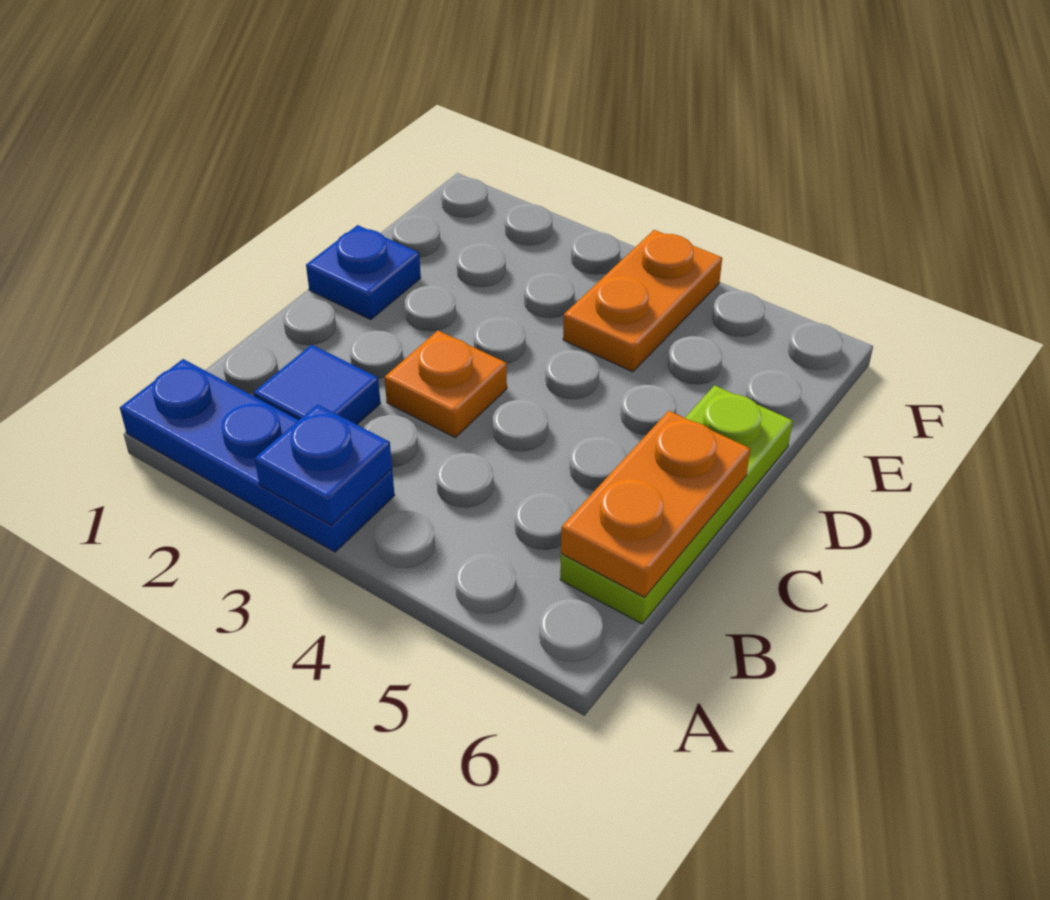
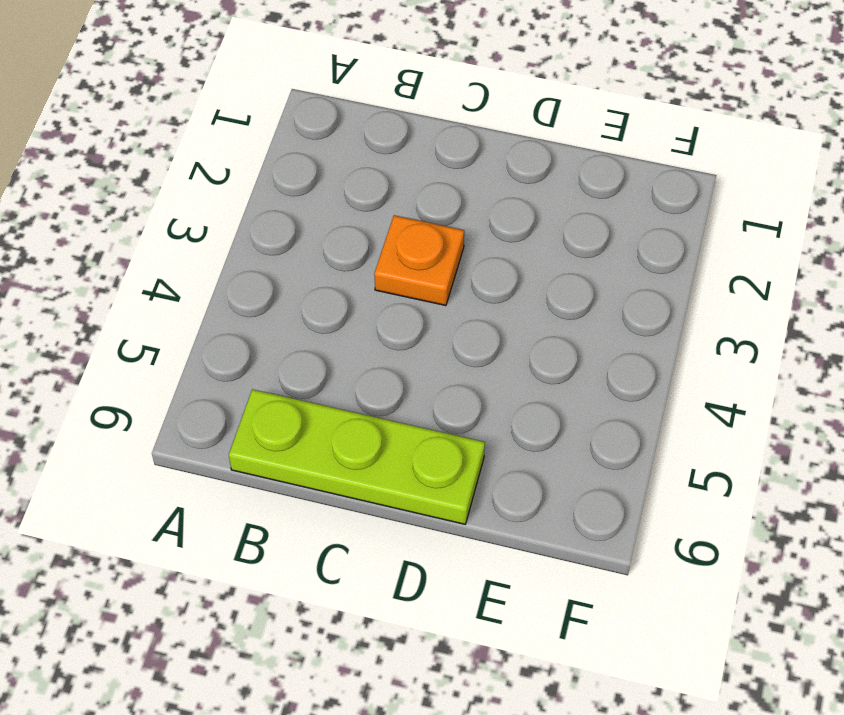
none -> blue plate A1:A3 level 1
none -> blue tile B2 level 1

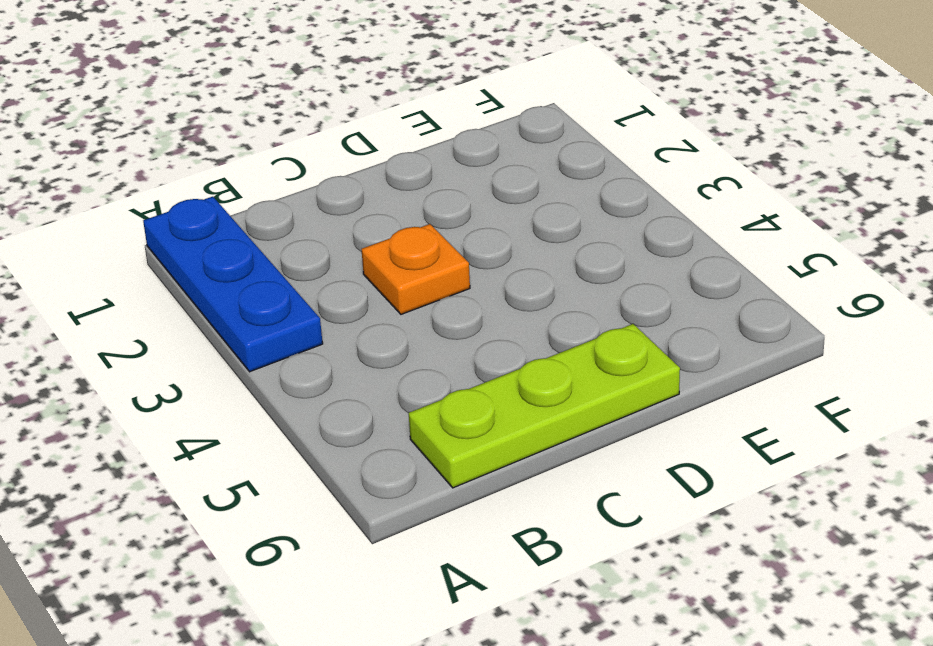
none -> blue tile B2 level 1
none -> blue plate D1 level 1

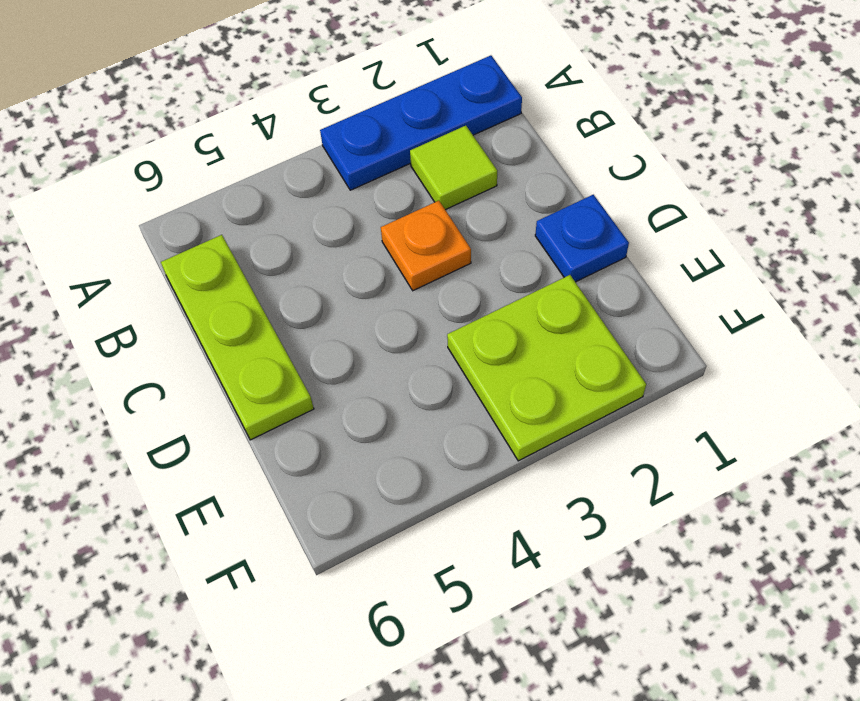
lime tile B2 level 1 -> blue tile B2 level 1
lime plate E2:F3 level 1 -> none
none -> orange plate E4:F4 level 1
none -> blue plate A3 level 2

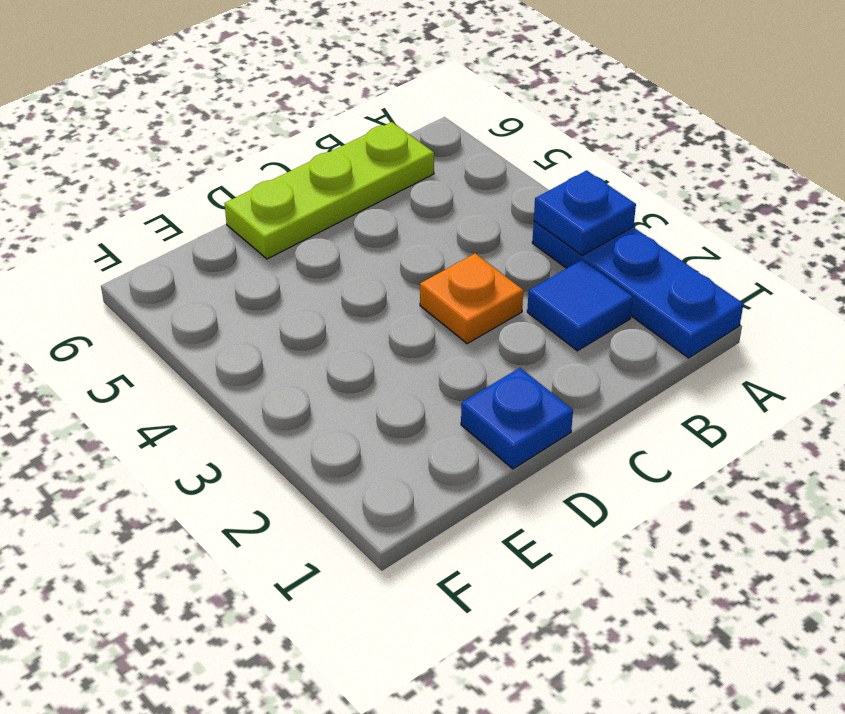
none -> orange plate E4:F4 level 1
none -> orange plate B6:C6 level 2

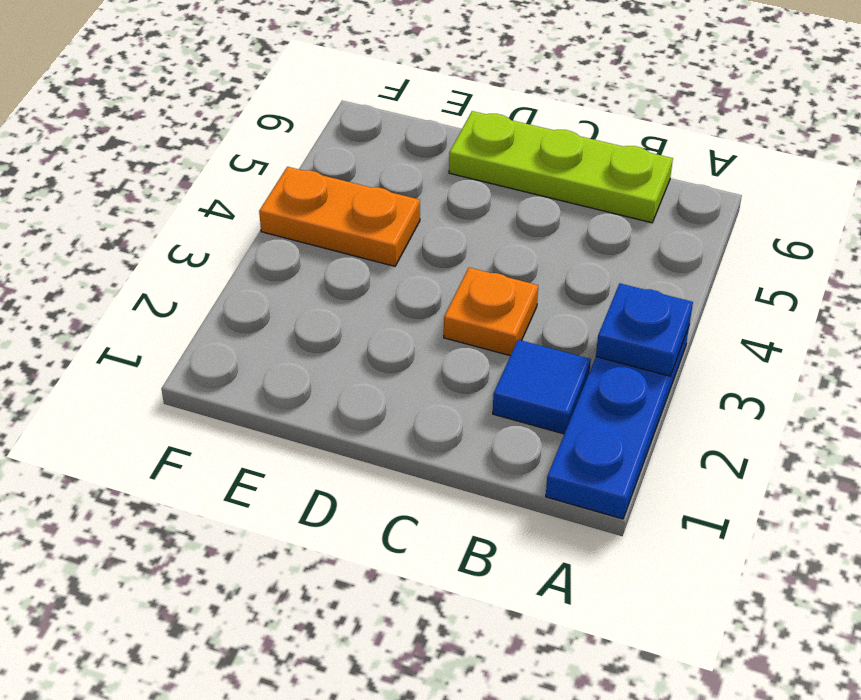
none -> blue plate D1 level 1
none -> orange plate B6:C6 level 2

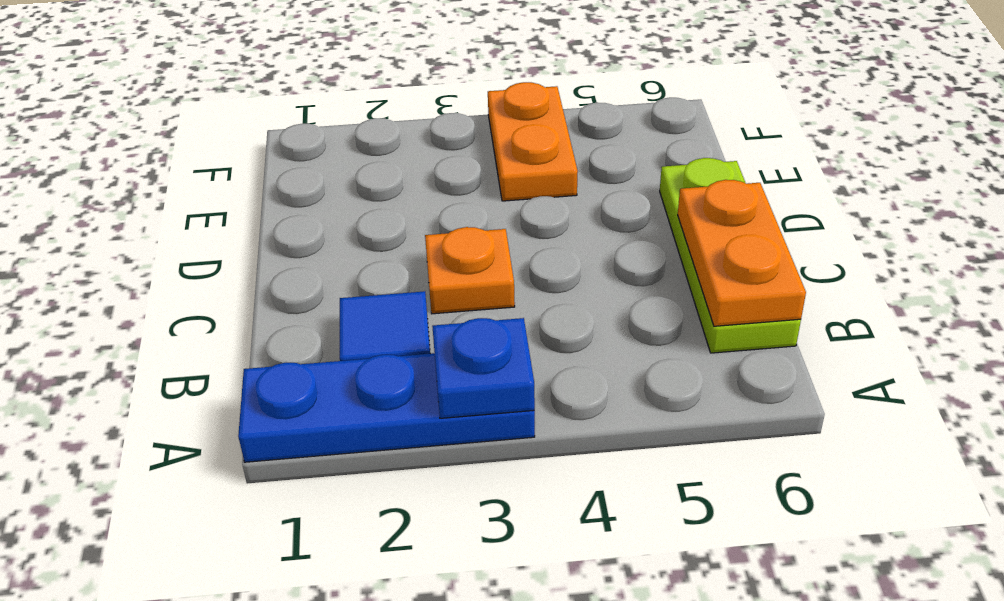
none -> blue plate D1 level 1

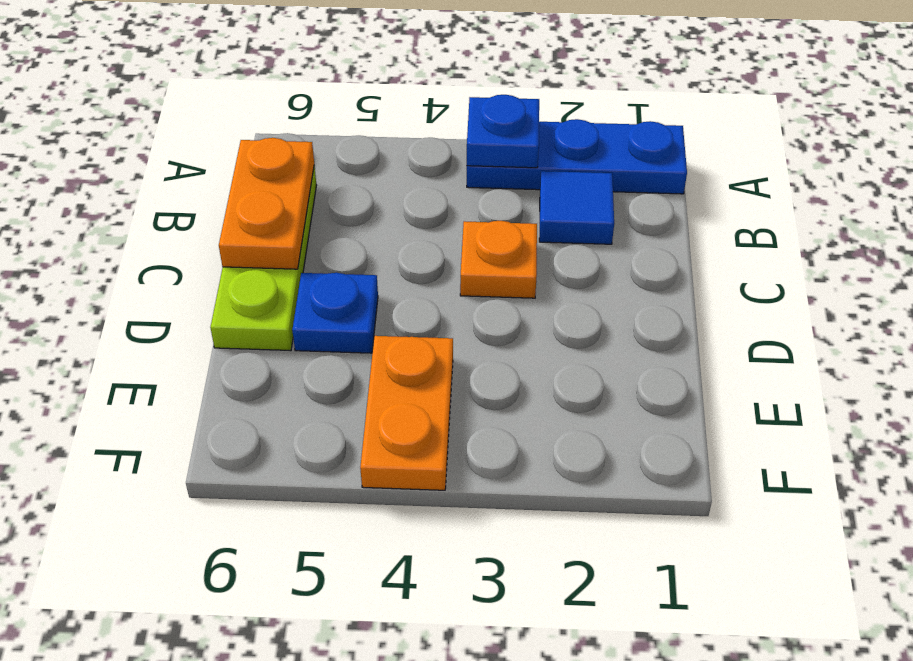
blue plate D5 level 1 -> blue plate D1 level 1

